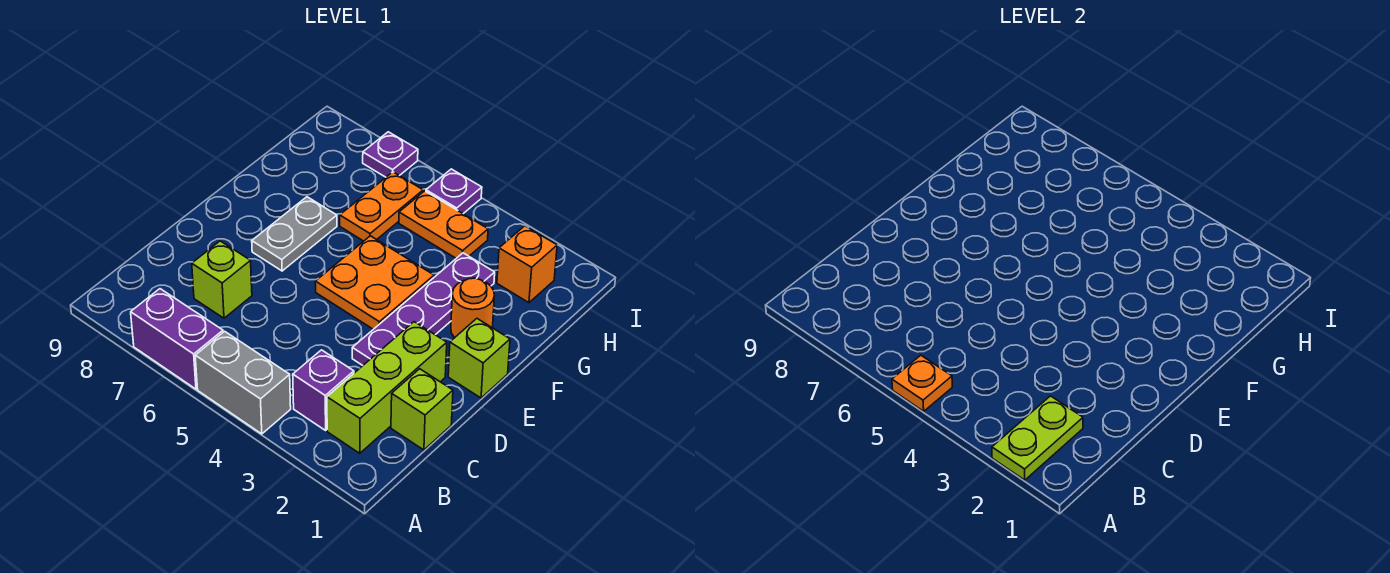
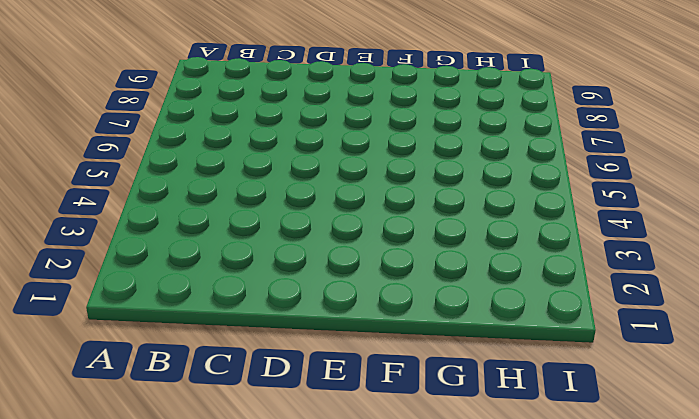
none -> grey brick A4:A5 level 1
none -> purple brick A6:A7 level 1
none -> lime brick B2:D2 level 1

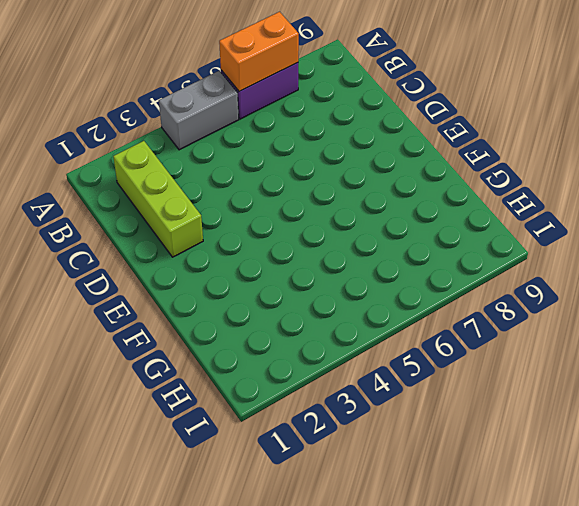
orange brick A6:A7 level 2 -> none
none -> purple brick B3 level 1
none -> lime brick C1 level 1
none -> lime brick C7 level 1

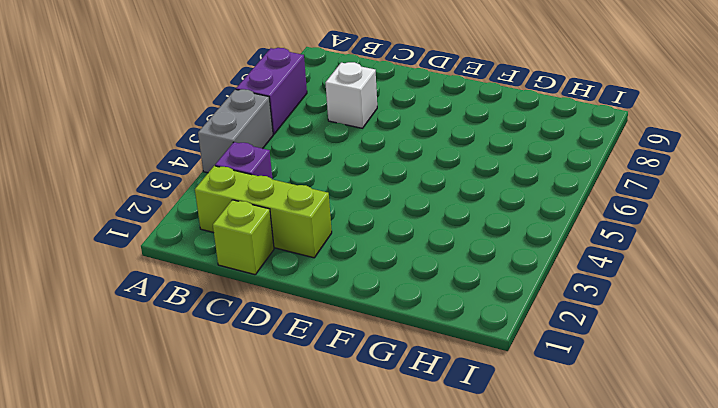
white brick C7 level 1 -> lime brick C7 level 1
none -> purple plate D3:G3 level 1
none -> lime brick E1 level 1
none -> orange plate E4:F5 level 1

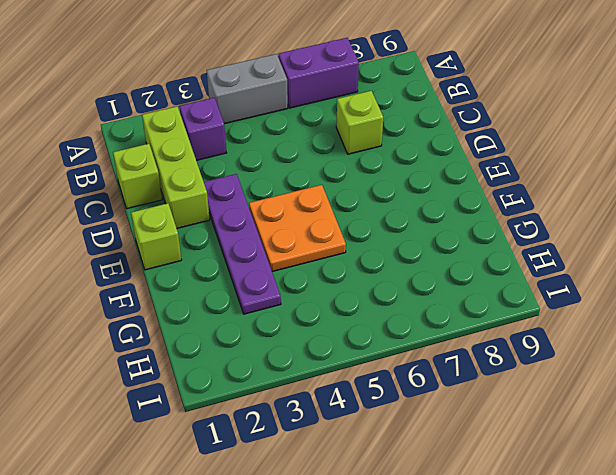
none -> grey plate E7:F7 level 1
none -> orange round brick F2 level 1
none -> orange plate G6:H6 level 1

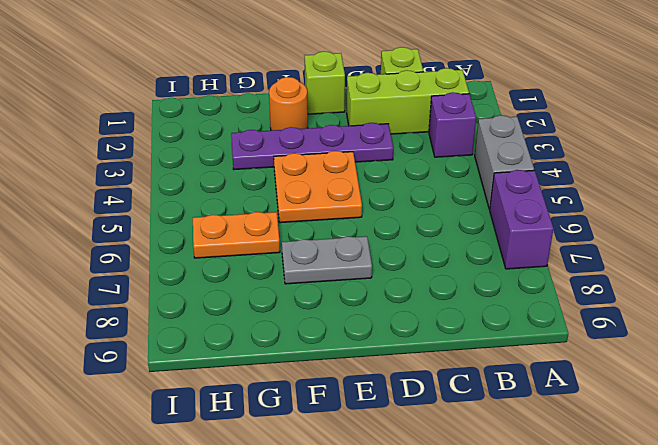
none -> lime brick C7 level 1
none -> orange brick H2 level 1
none -> orange plate H4:H5 level 1

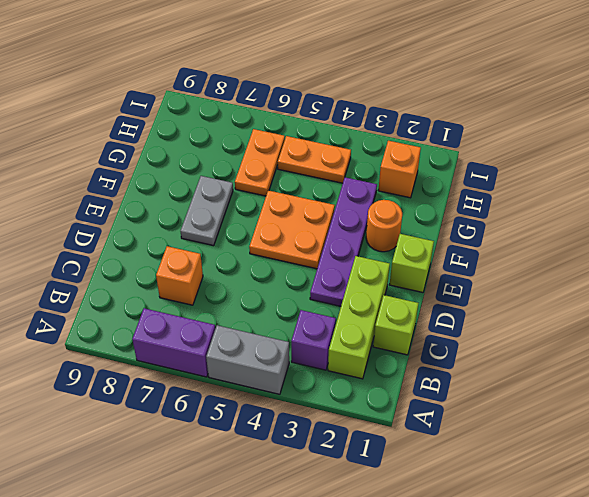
orange brick C7 level 1 -> lime brick C7 level 1
none -> purple plate I5 level 1
none -> purple plate I7 level 1
none -> lime plate A2:B2 level 2

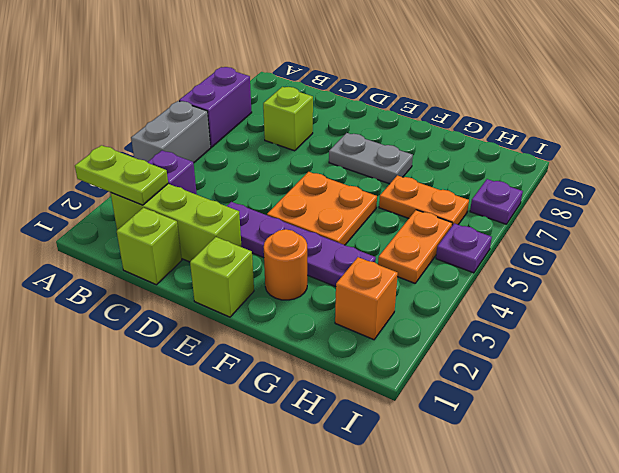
none -> orange plate A5 level 2

